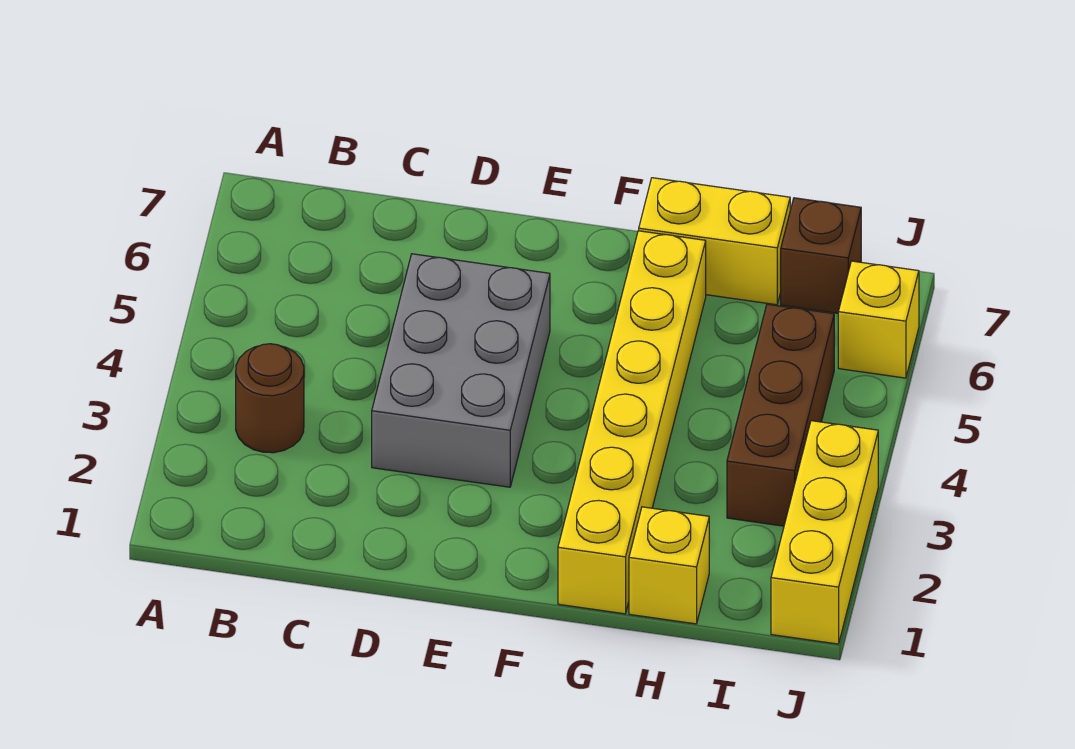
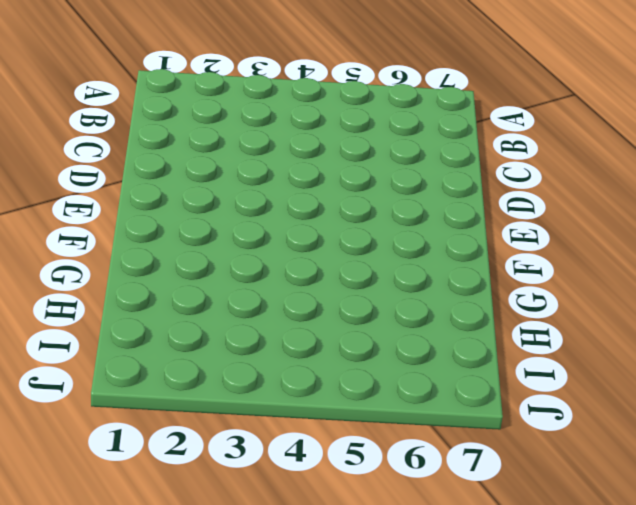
none -> brown round brick B3 level 1
none -> grey brick D3:E5 level 1

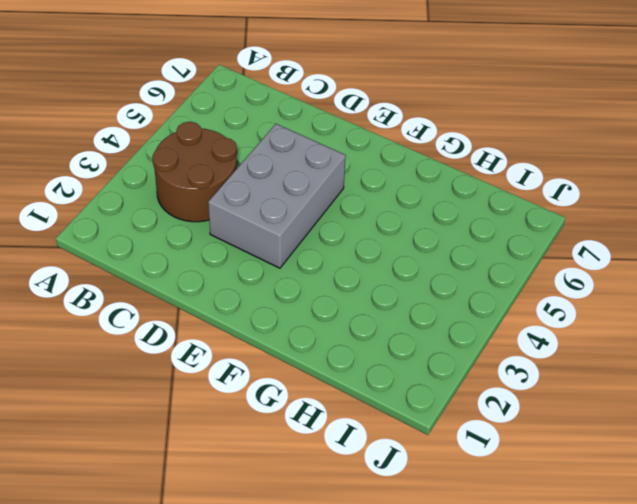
brown round brick B3:C4 level 1 -> brown round brick B3 level 1
none -> yellow brick G1:G6 level 1
none -> yellow brick G7:H7 level 1

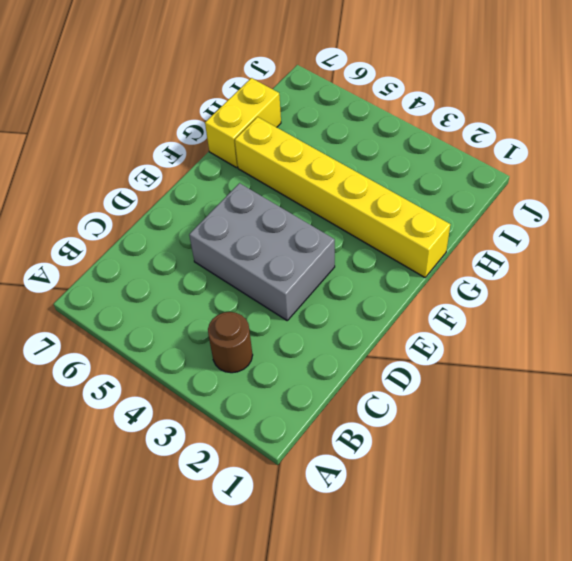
none -> yellow brick H1 level 1
none -> brown brick I3:I5 level 1

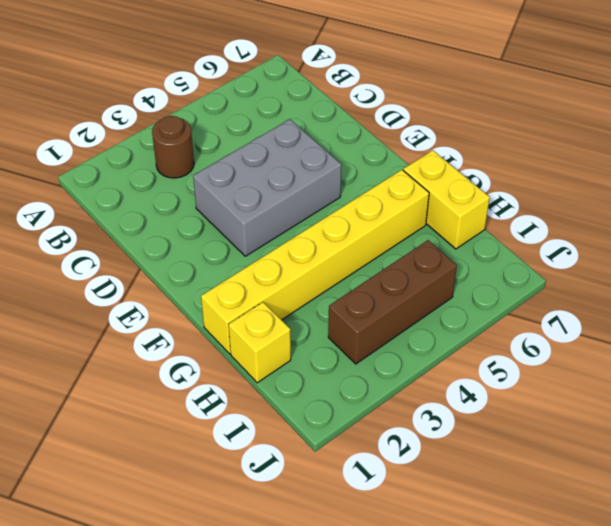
none -> brown brick I7 level 1
none -> yellow brick J1:J3 level 1

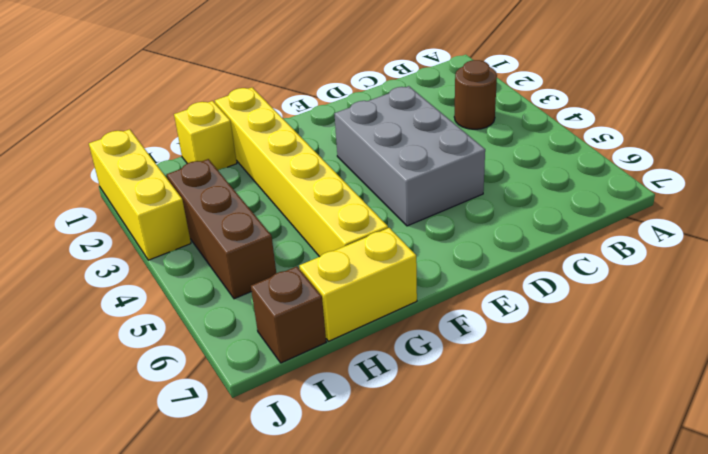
none -> yellow brick J6 level 1

